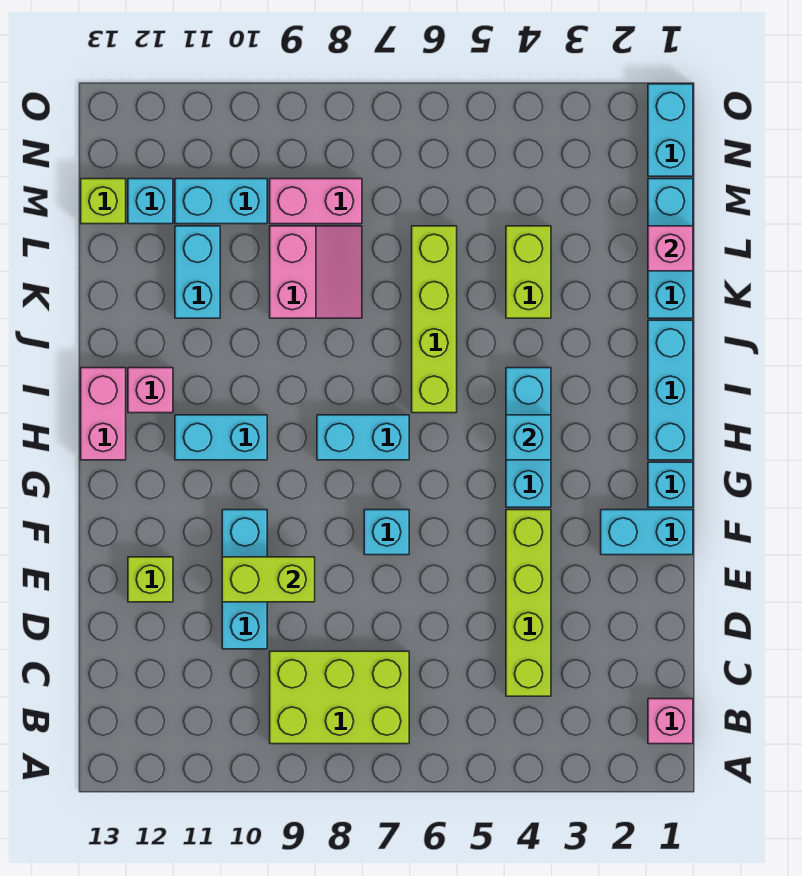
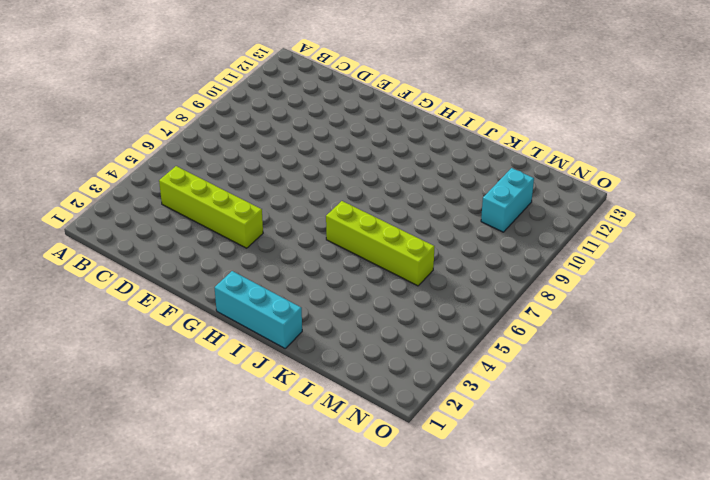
none -> pink brick B1 level 1
none -> lime brick B7:C9 level 1
none -> cyan brick D10:F10 level 1

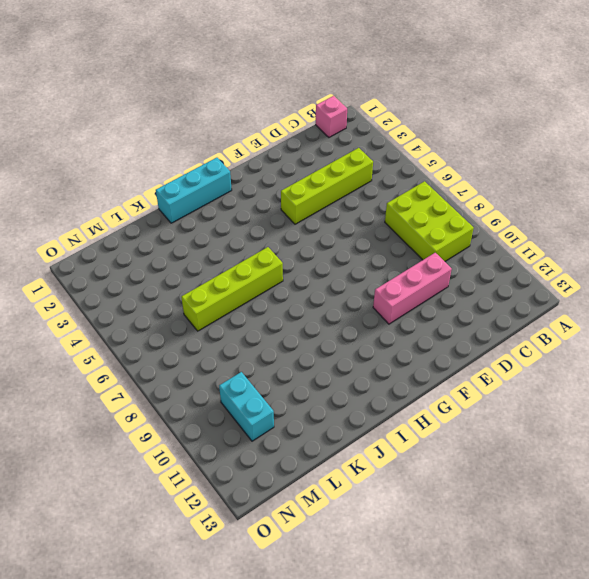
pink brick D10:F10 level 1 -> cyan brick D10:F10 level 1
none -> lime brick E12 level 1
none -> cyan brick F1:F2 level 1
none -> cyan brick F7 level 1

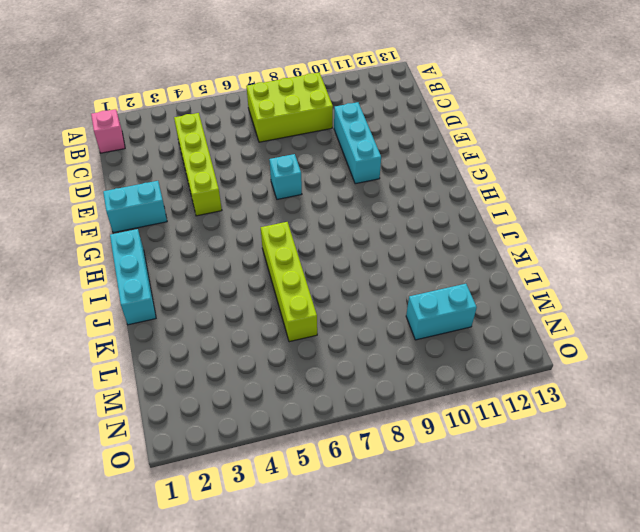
none -> lime brick E12 level 1
none -> cyan brick G1 level 1
none -> cyan brick G4:I4 level 1

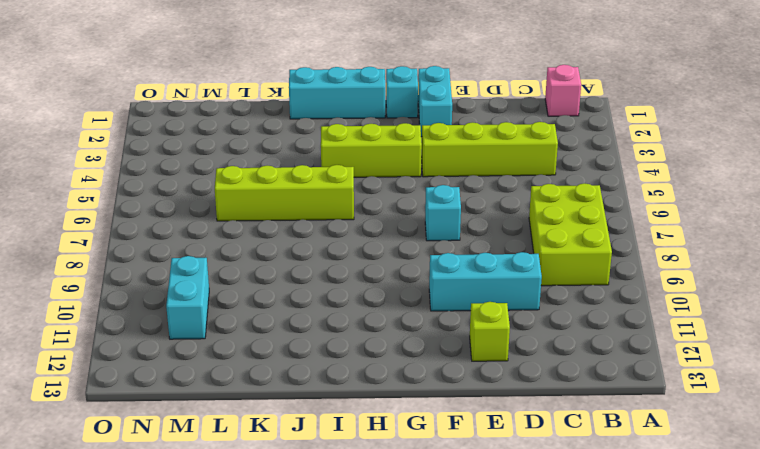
lime brick G4:I4 level 1 -> cyan brick G4:I4 level 1
none -> cyan brick H7:H8 level 1
none -> cyan brick H10:H11 level 1
none -> pink brick H13:I13 level 1

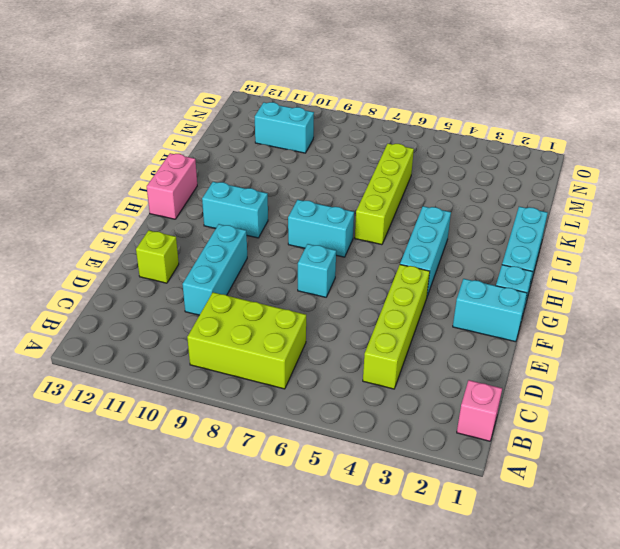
none -> pink brick I12 level 1
none -> cyan brick K1:M1 level 1
none -> lime brick K4:L4 level 1

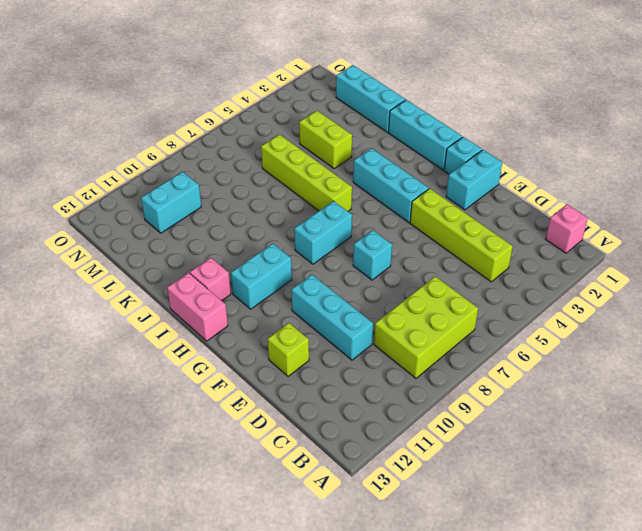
none -> pink slope K8:L9 level 1 top 9
none -> cyan brick K11:L11 level 1
none -> pink brick M8:M9 level 1

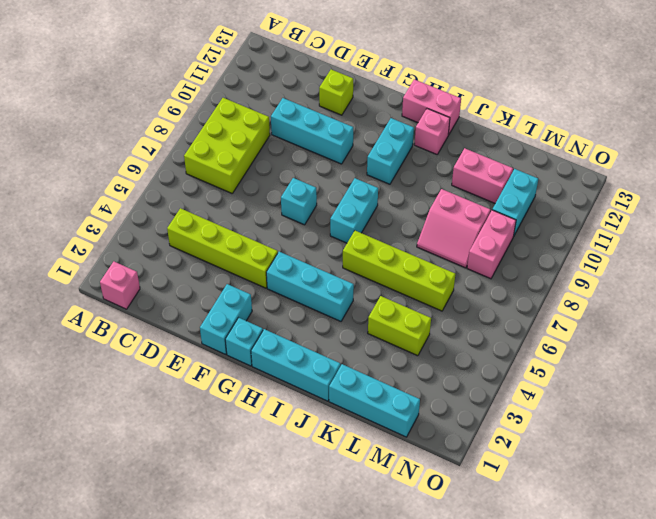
pink brick K11:L11 level 1 -> cyan brick K11:L11 level 1
none -> cyan brick M12 level 1
none -> lime brick M13 level 1
none -> cyan brick N1:O1 level 1

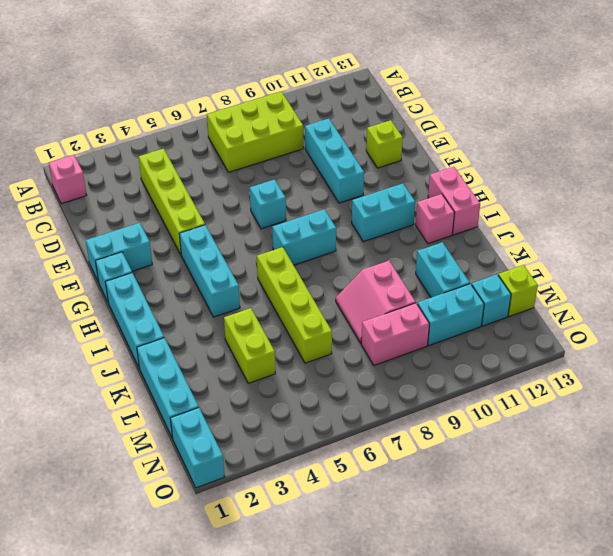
none -> lime brick E9:E10 level 2
none -> cyan brick H4 level 2
none -> pink brick L1 level 2

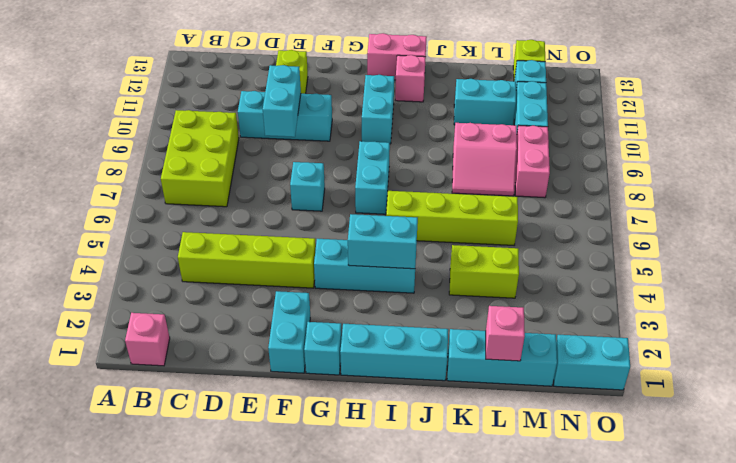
cyan brick E9:E10 level 2 -> lime brick E9:E10 level 2
cyan brick H4:I4 level 2 -> cyan brick H4 level 2

